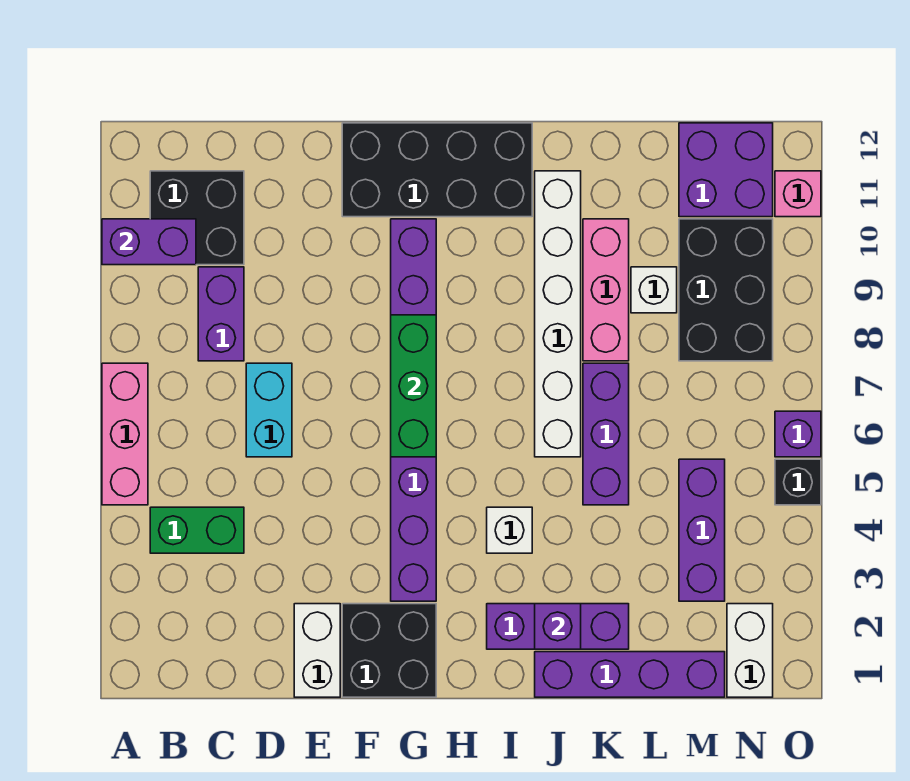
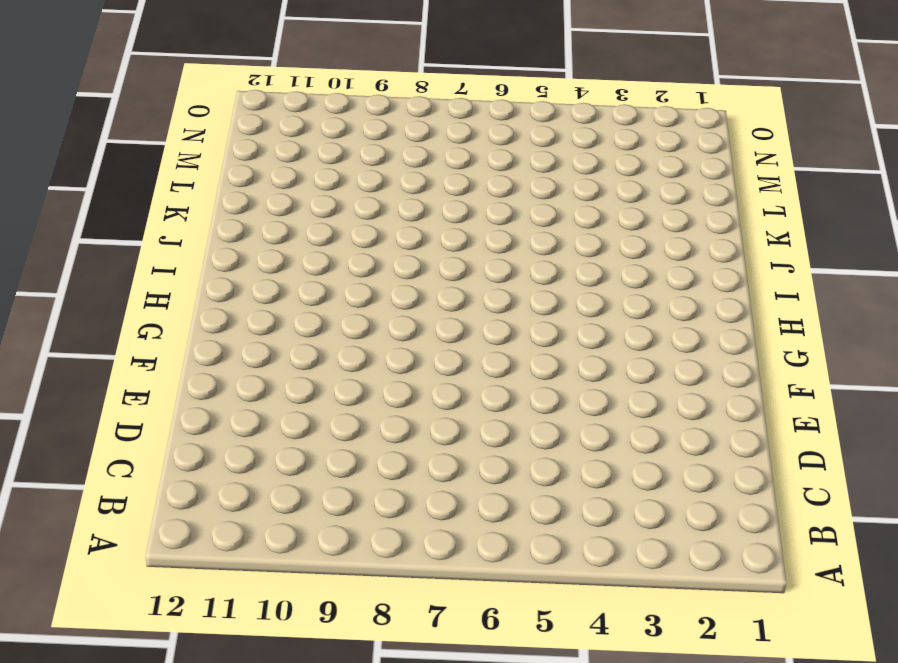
none -> pink brick A5:A7 level 1
none -> green brick B4:C4 level 1
none -> black brick B10:C11 level 1

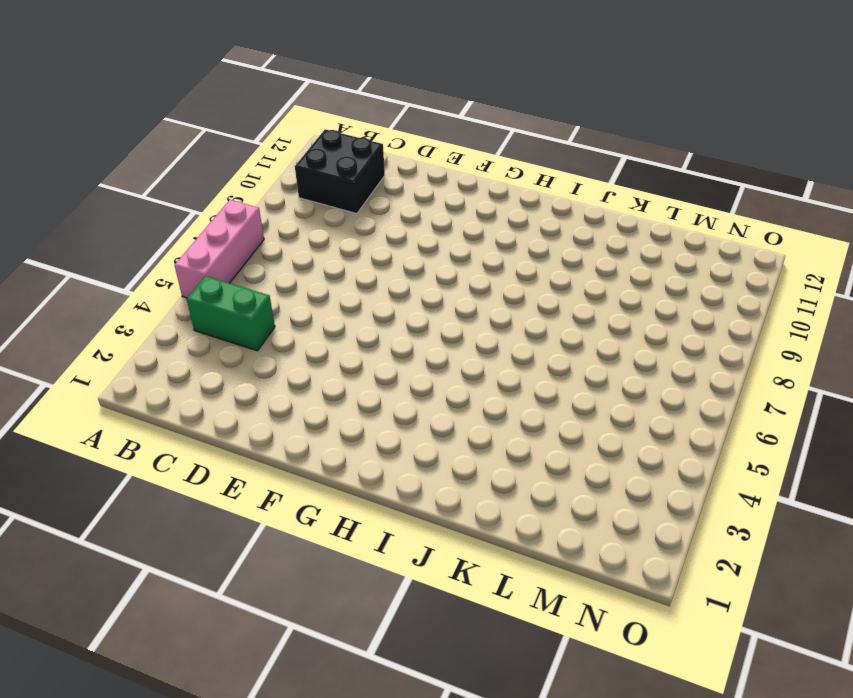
none -> purple brick C8:C9 level 1
none -> cyan brick D6:D7 level 1
none -> white brick E1:E2 level 1

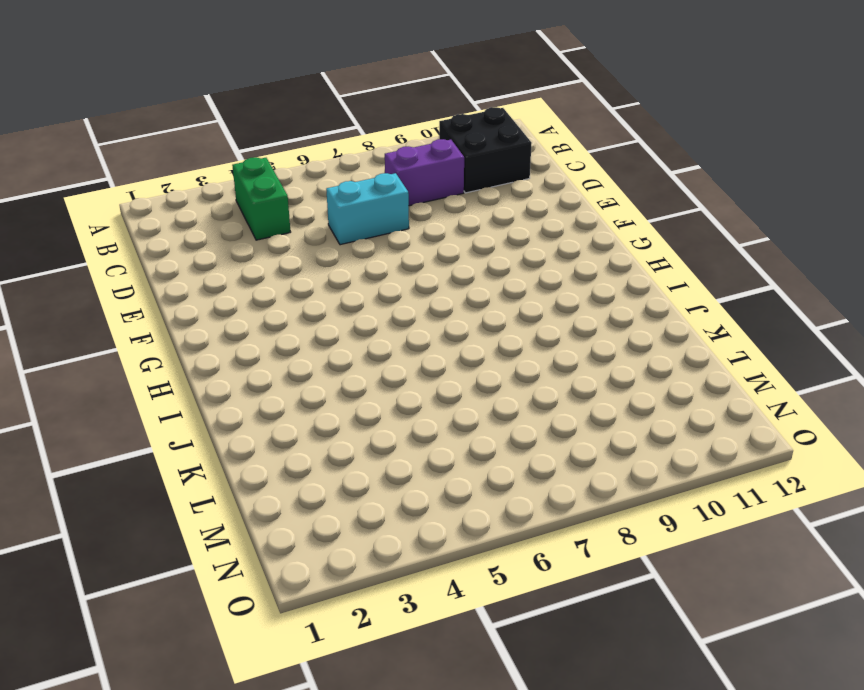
none -> pink brick A5:A7 level 1
none -> white brick E1:E2 level 1
none -> black brick F1:G2 level 1

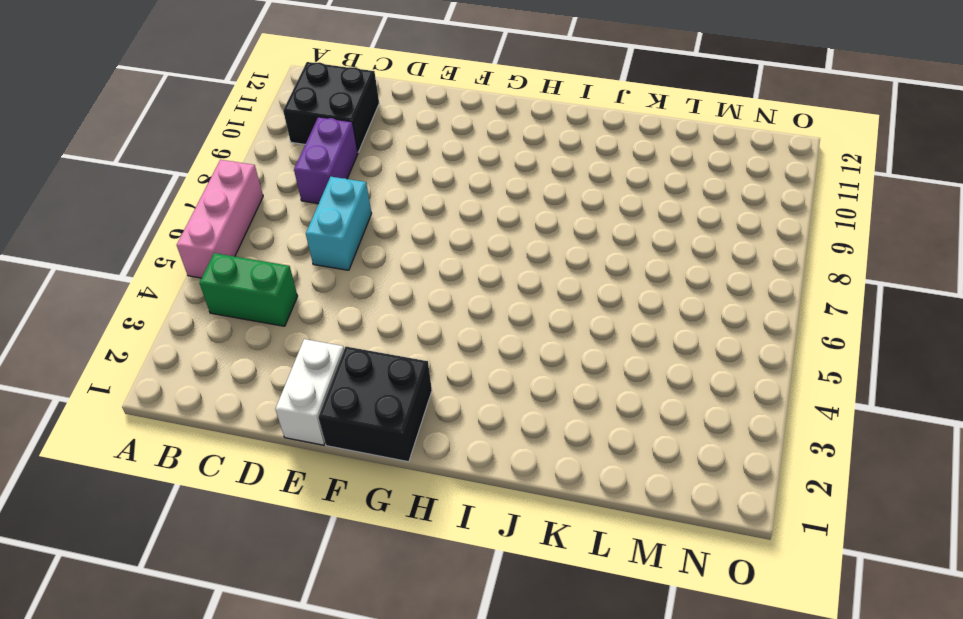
none -> black brick F11:I12 level 1
none -> purple brick G3:G10 level 1
none -> purple brick I2:K2 level 1

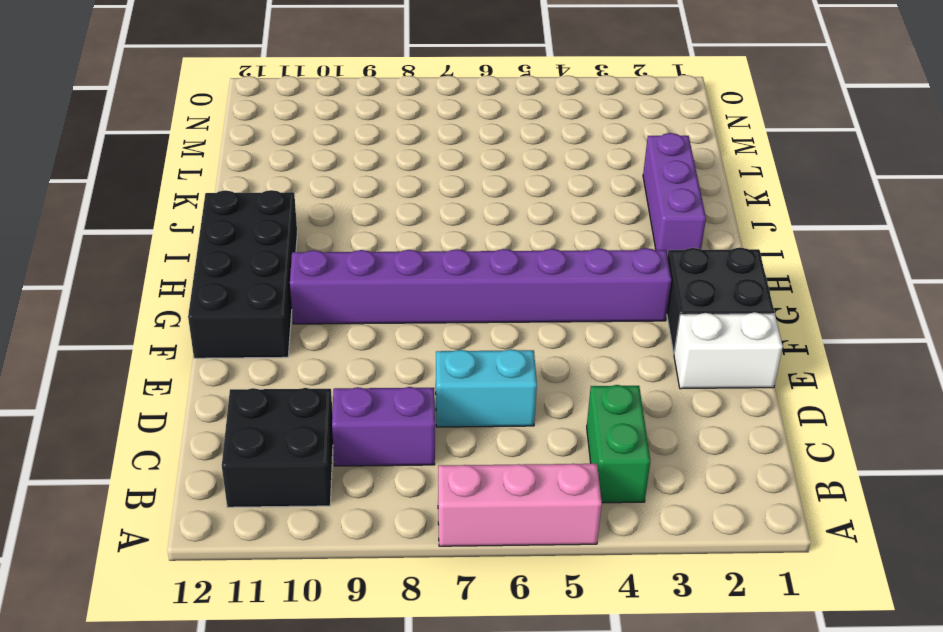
none -> white brick I4 level 1
none -> purple brick J1:M1 level 1
none -> white brick J6:J11 level 1

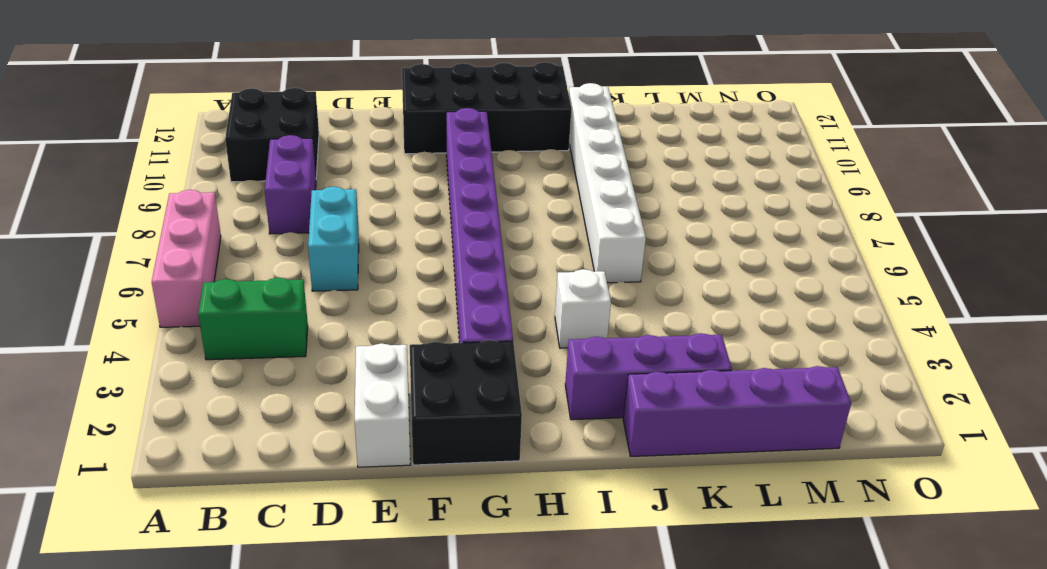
none -> purple brick K5:K7 level 1
none -> pink brick K8:K10 level 1
none -> white brick L9 level 1

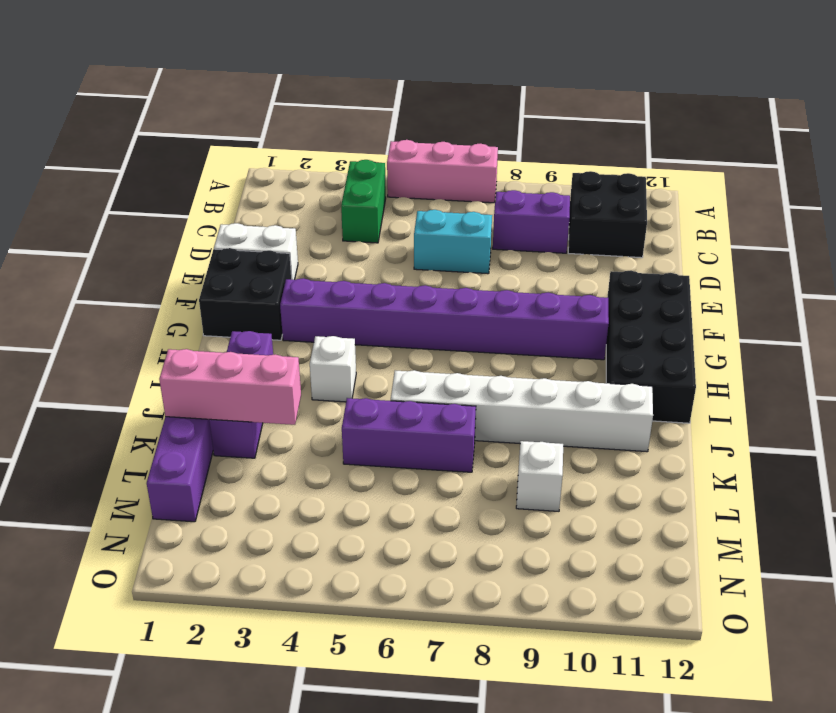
pink brick K1:K3 level 2 -> pink brick K8:K10 level 1
none -> purple brick M3:M5 level 1
none -> black brick M8:N10 level 1
none -> purple brick M11:N12 level 1

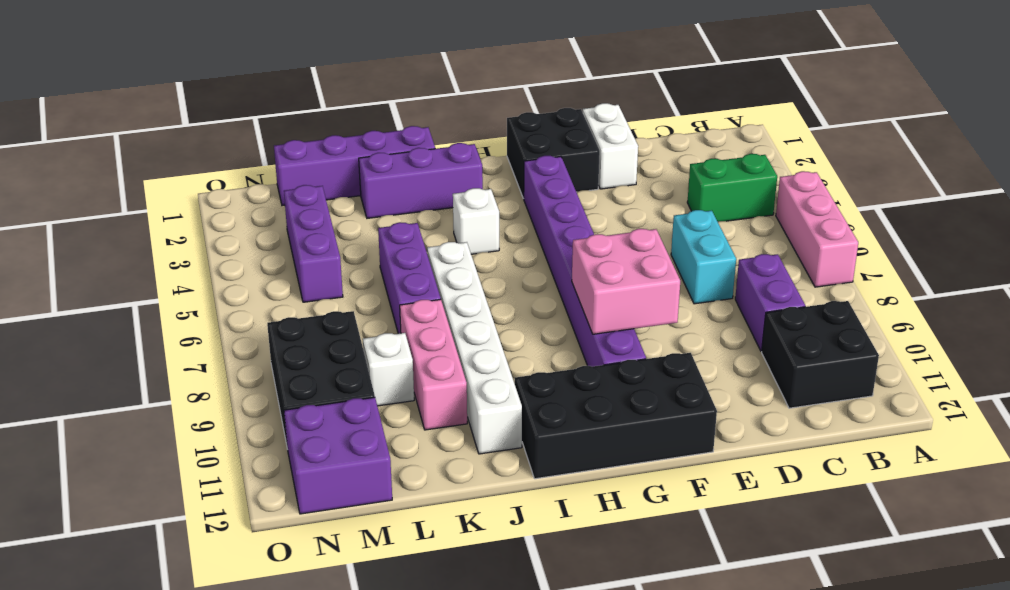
pink brick F8:G9 level 2 -> green brick G6:G8 level 2
none -> white brick N1:N2 level 1
none -> black brick O5 level 1
none -> purple brick O6 level 1

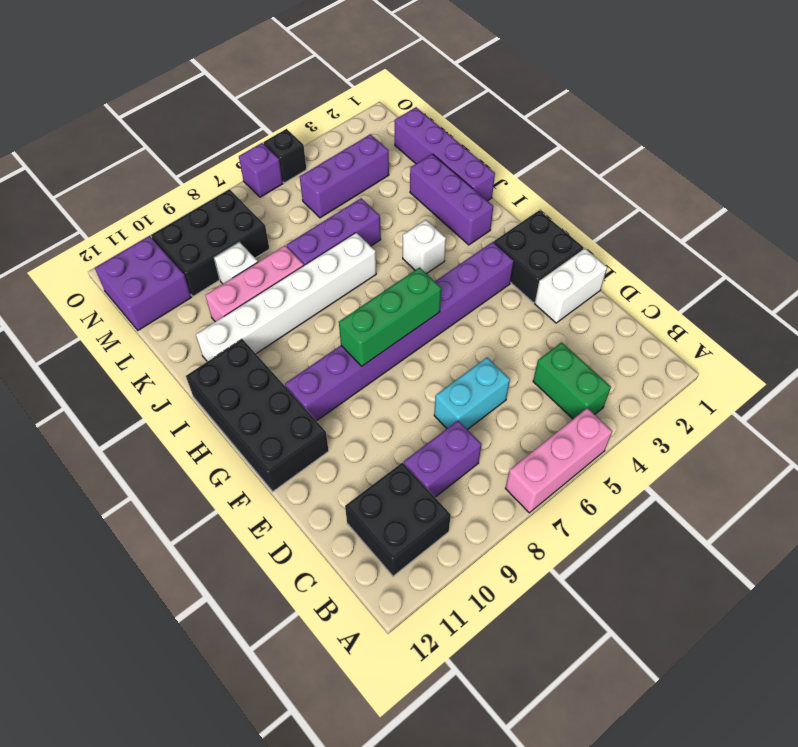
none -> white brick N1:N2 level 1
none -> pink brick O11 level 1
none -> purple brick A10:B10 level 2

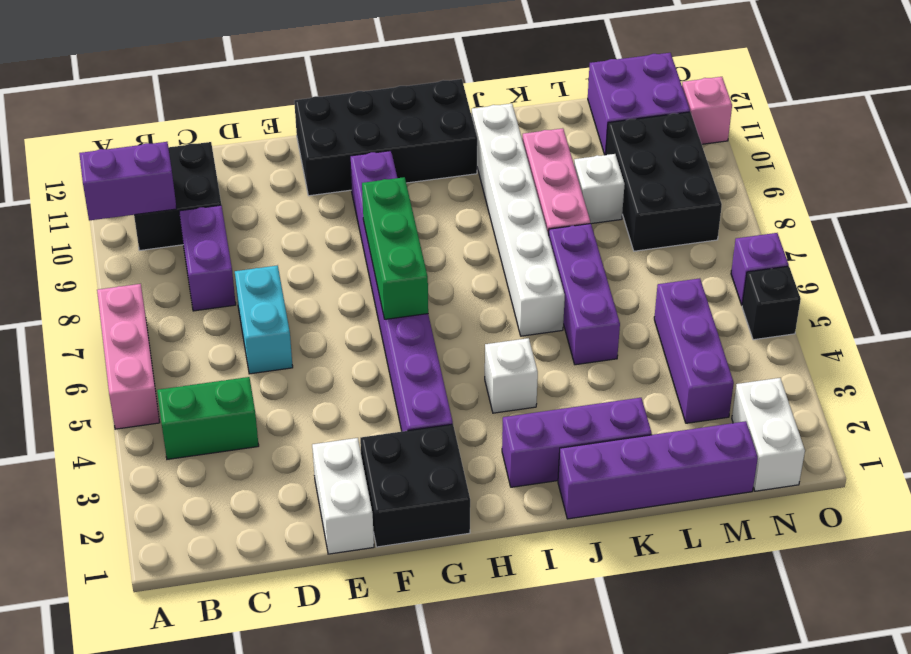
none -> purple brick J2 level 2

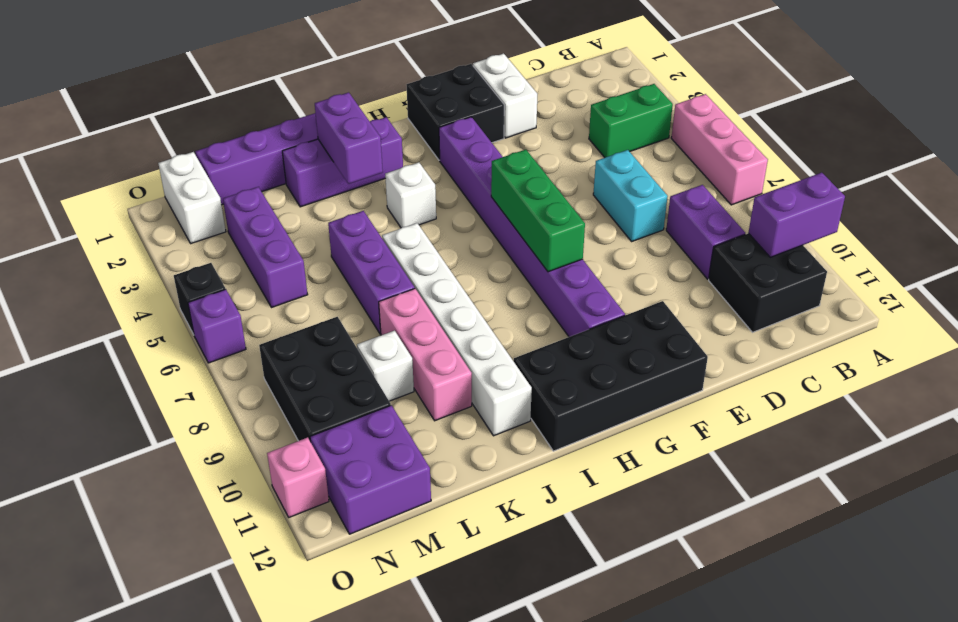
purple brick J2:J3 level 2 -> purple brick J2 level 2

